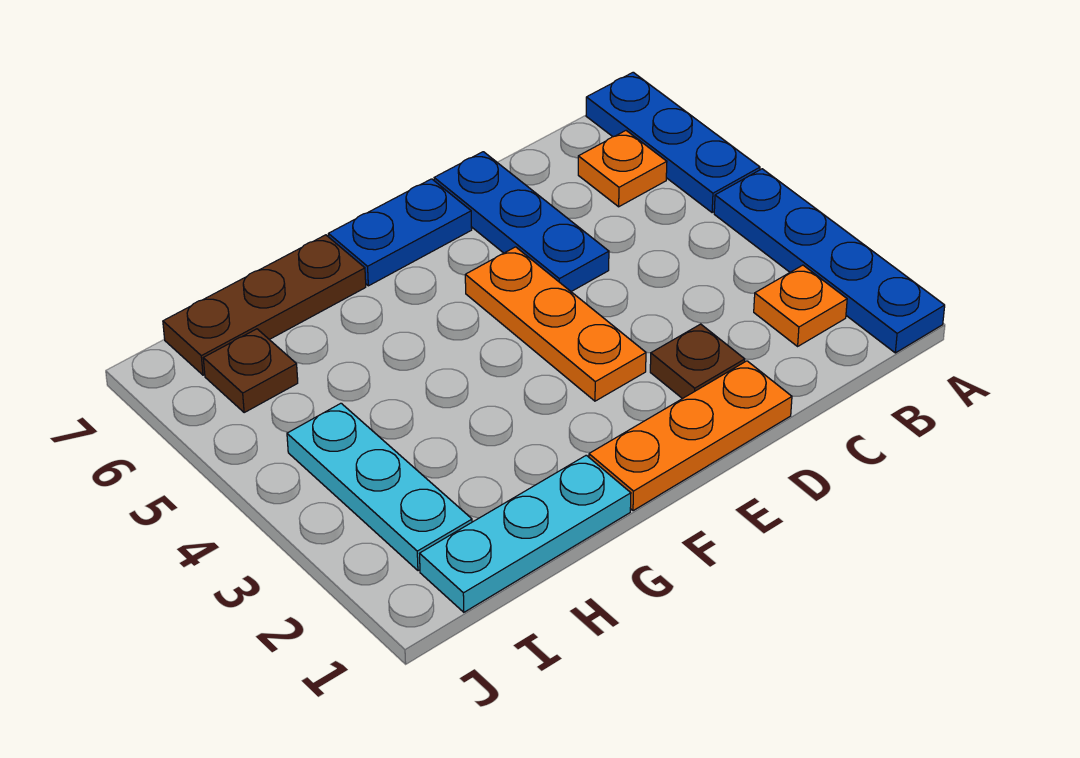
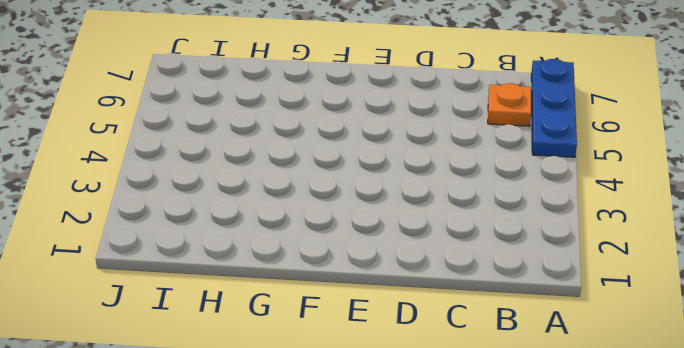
none -> blue plate A1:A4 level 1
none -> orange plate B2 level 1
none -> orange plate D1:F1 level 1

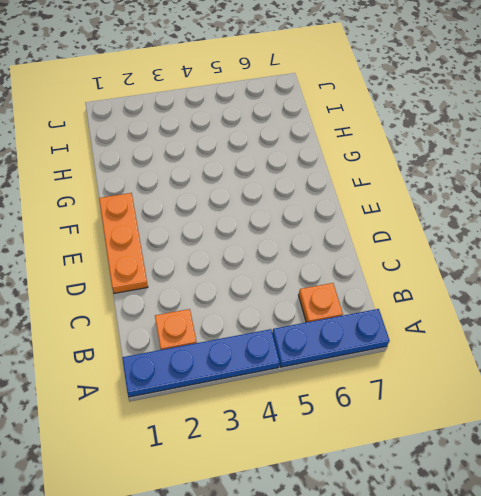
none -> brown plate D2 level 1
none -> blue plate D5:D7 level 1
none -> orange plate E3:E5 level 1

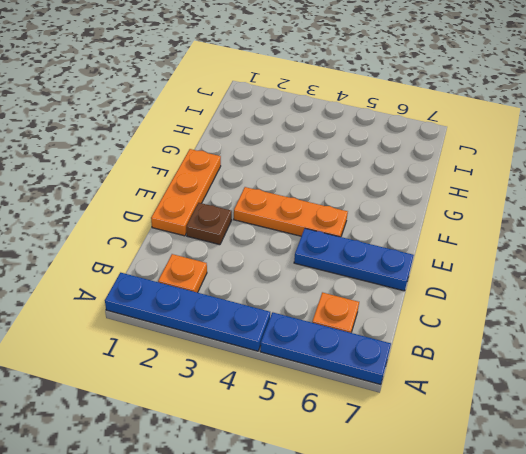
none -> blue plate E7:F7 level 1
none -> cyan plate G1:I1 level 1
none -> brown plate G7:I7 level 1

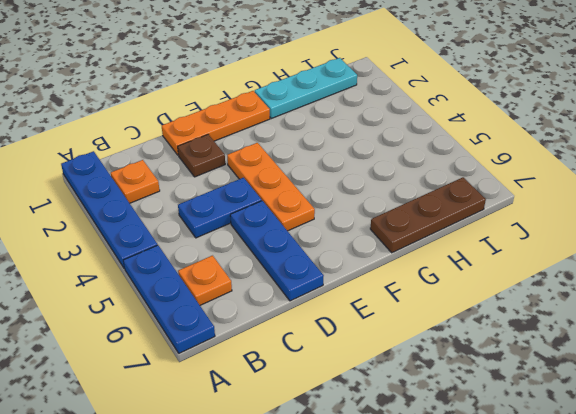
blue plate C4:D4 level 1 -> blue plate E7:F7 level 1
none -> cyan plate I2:I4 level 1
none -> brown plate I6 level 1

